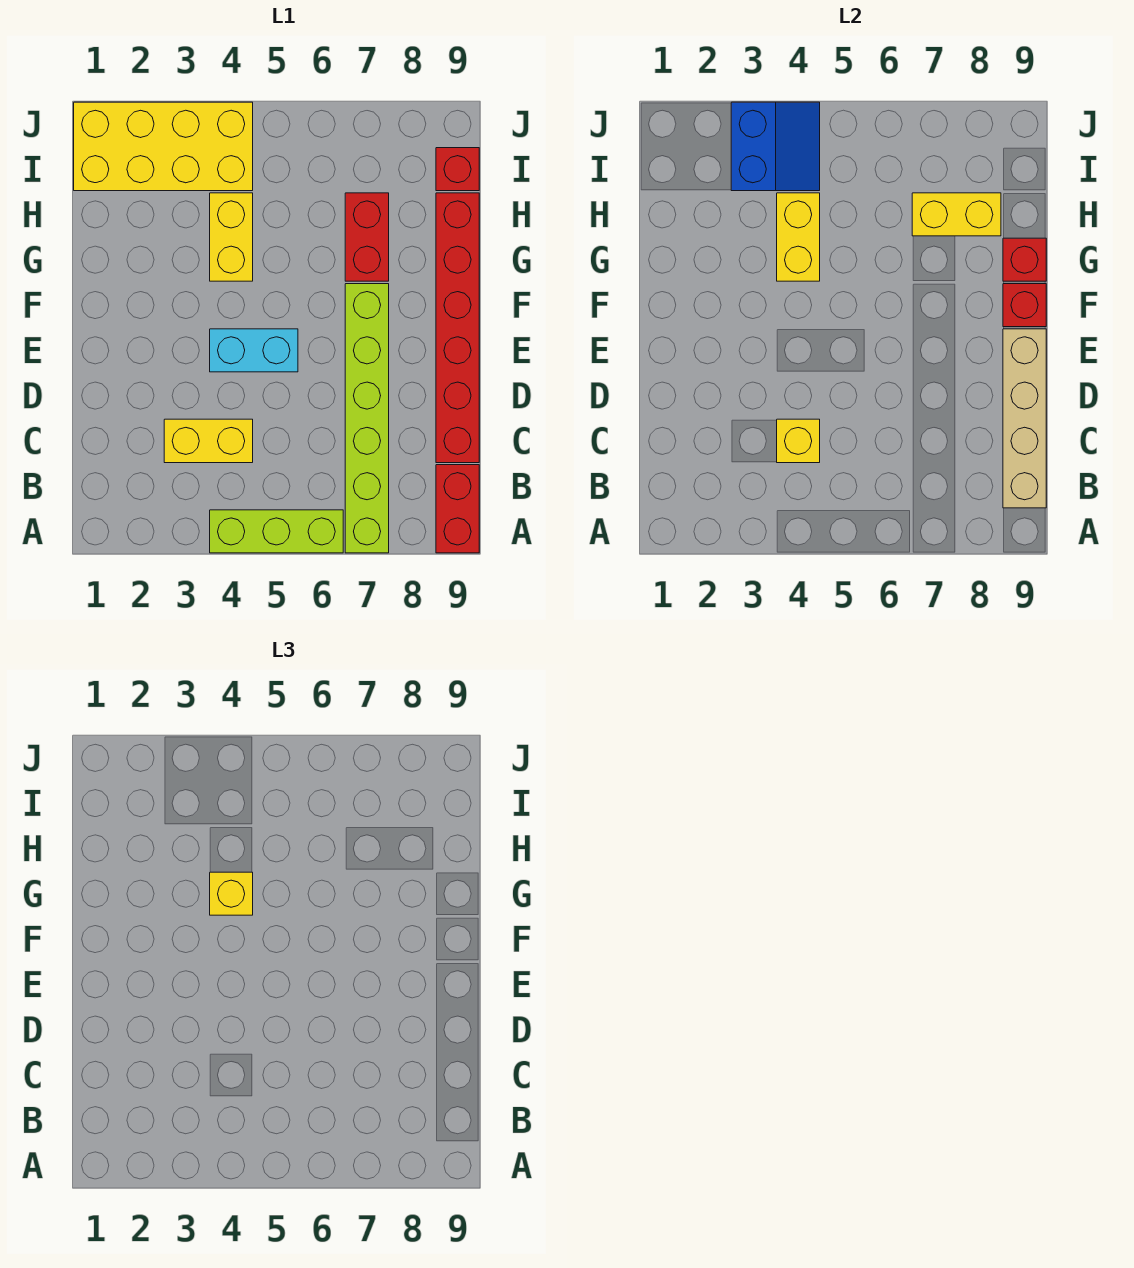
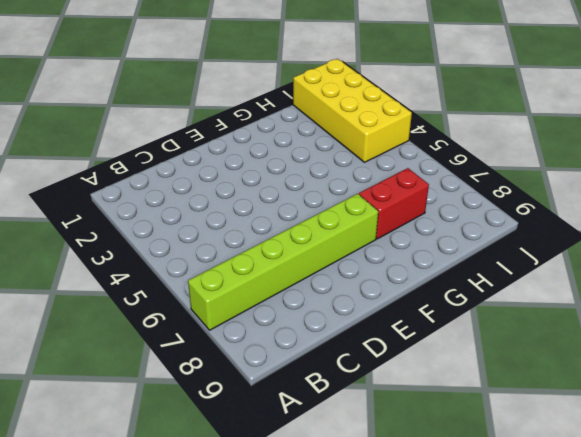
none -> lime brick A4:A6 level 1
none -> red brick A9:B9 level 1
none -> yellow brick C3:C4 level 1

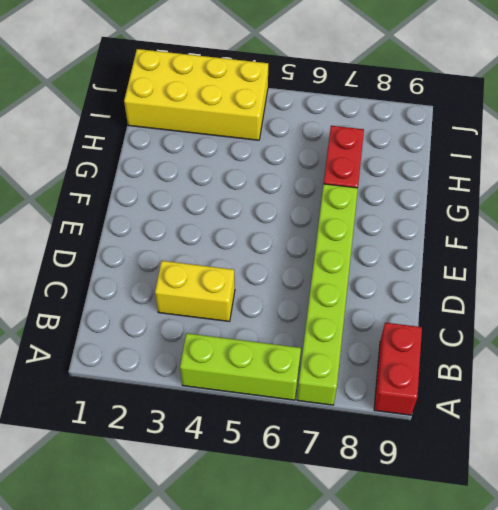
none -> red brick C9:H9 level 1
none -> cyan brick E4:E5 level 1
none -> yellow brick G4:H4 level 1

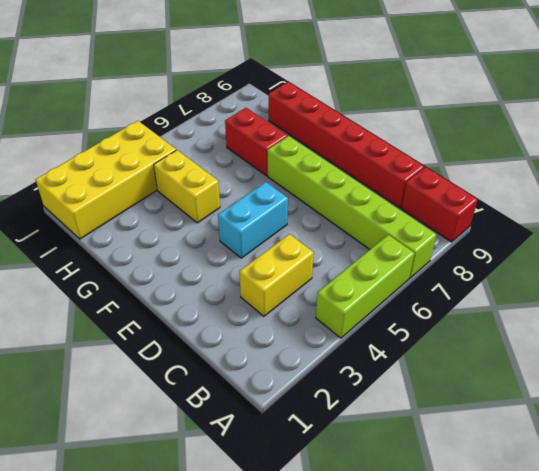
none -> red brick I9 level 1
none -> tan brick B9:E9 level 2
none -> yellow brick C4 level 2

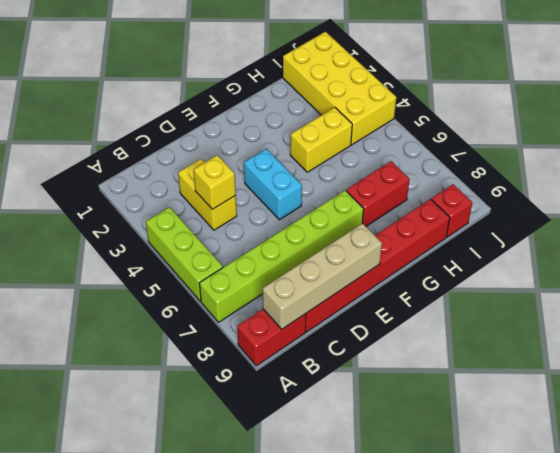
none -> red brick F9 level 2
none -> yellow brick G4:H4 level 2
none -> red brick G9 level 2

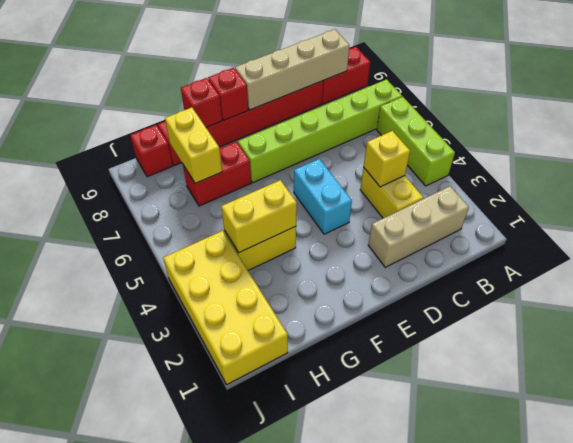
tan brick B2:D2 level 1 -> none
none -> blue slope I3:J4 level 2 top 3
none -> yellow brick G4 level 3

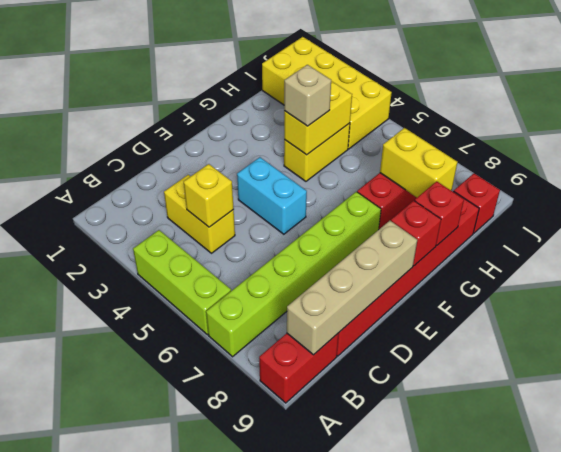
tan brick G4 level 3 -> yellow brick G4 level 3
none -> blue slope I3:J4 level 2 top 3

